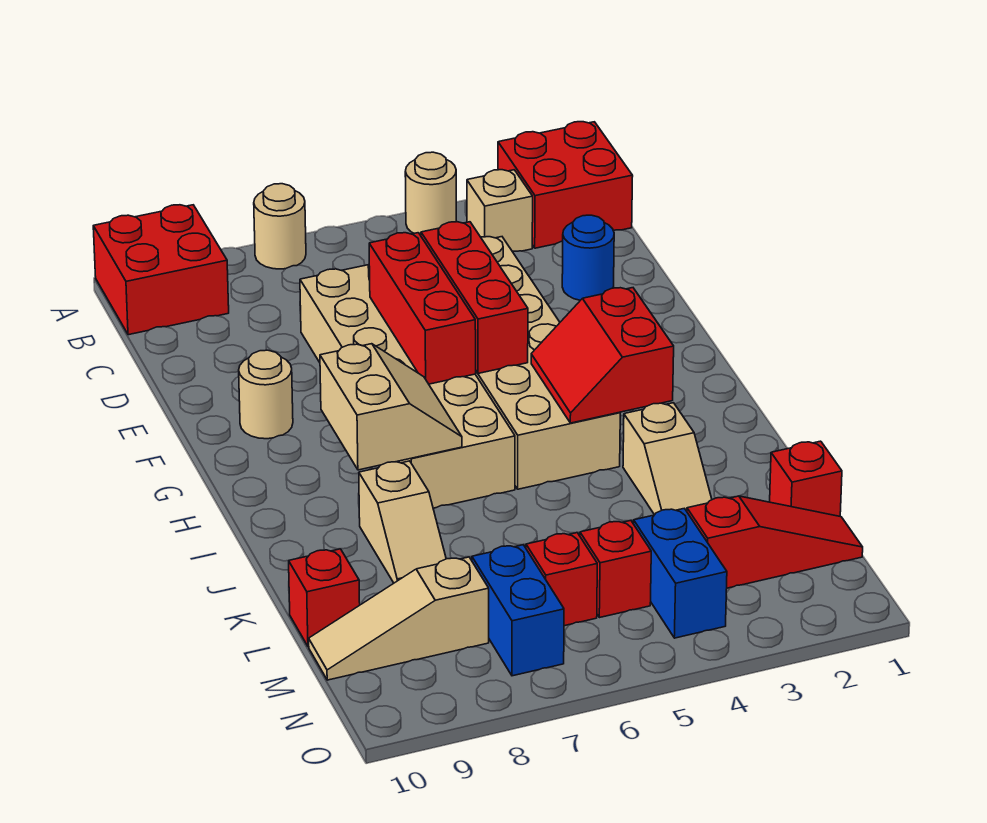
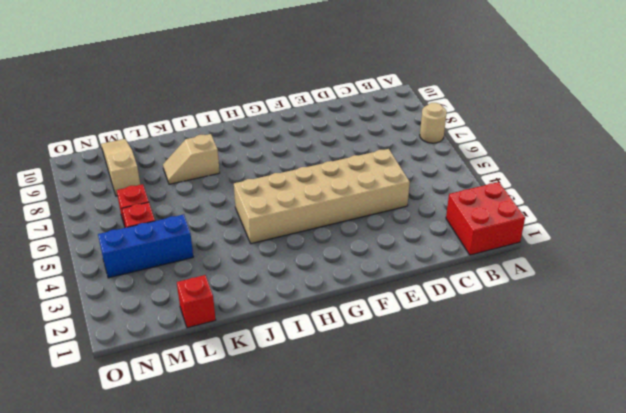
blue brick L4:N4 level 1 -> blue brick M4:N4 level 1
none -> tan round brick A4 level 1
none -> red brick A9:B10 level 1
none -> tan brick B3 level 1

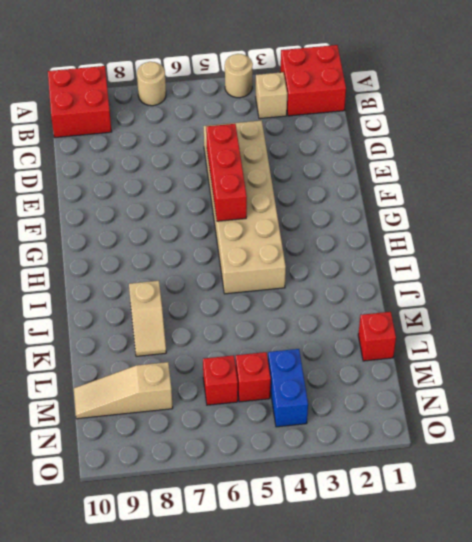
none -> blue round brick D2 level 1
none -> tan brick D6:I7 level 1
none -> tan round brick F9 level 1

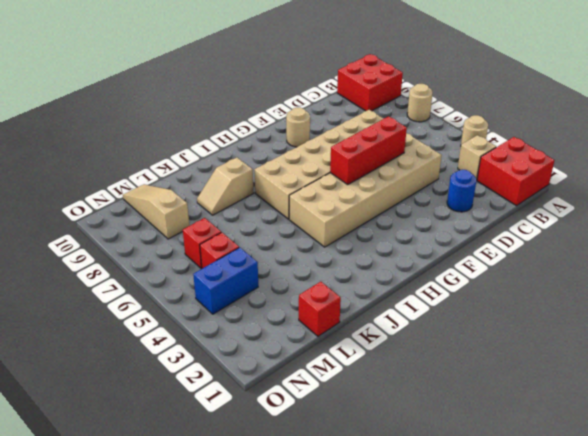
none -> tan slope J3:K3 level 1 top J
none -> red brick L10 level 1
none -> red slope M1:M3 level 1 top 3

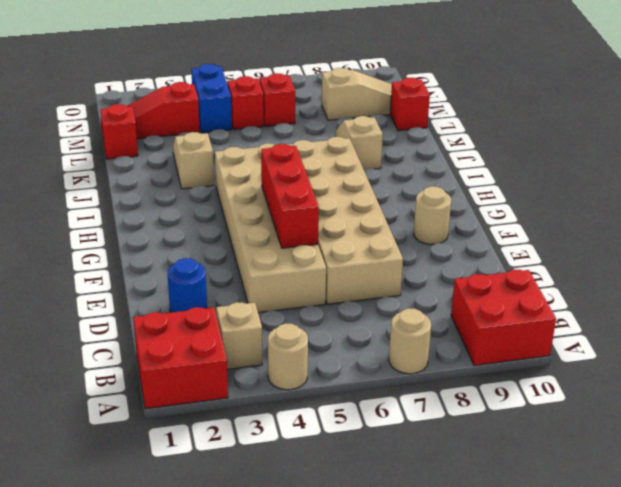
none -> blue brick M7:N7 level 1
none -> red brick E6:G6 level 2
none -> red slope H3:I4 level 2 top 3

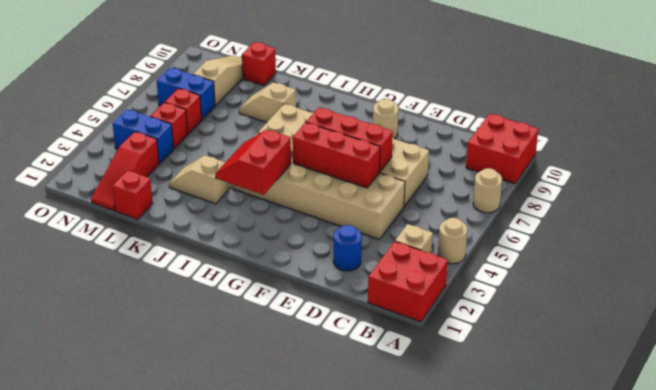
red slope H3:I4 level 2 top H -> red slope H3:I4 level 2 top 3
none -> tan slope H7:I8 level 2 top 8

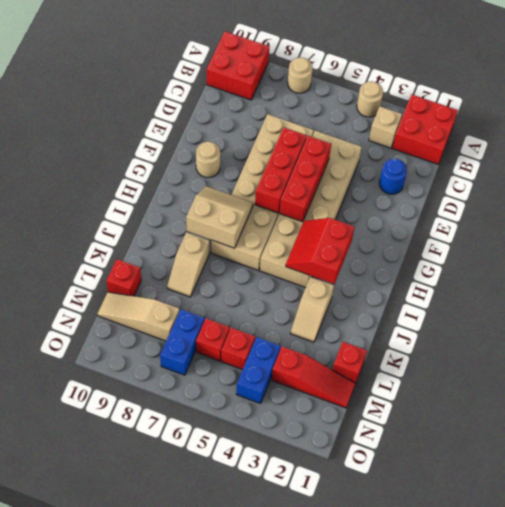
tan slope H7:I8 level 2 top I -> tan slope H7:I8 level 2 top 8

